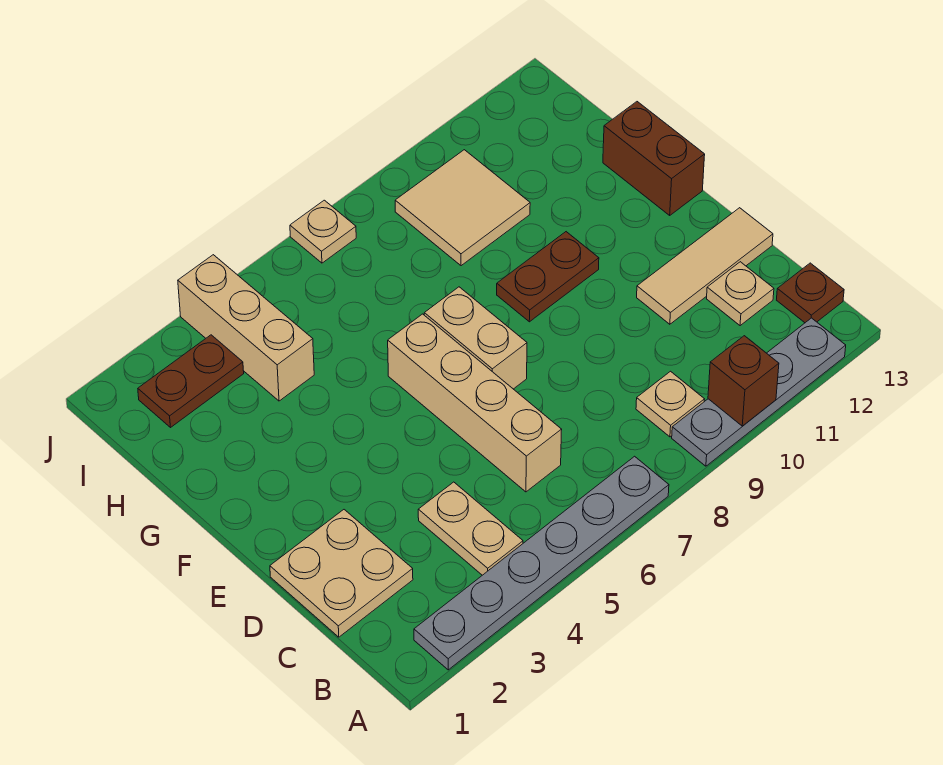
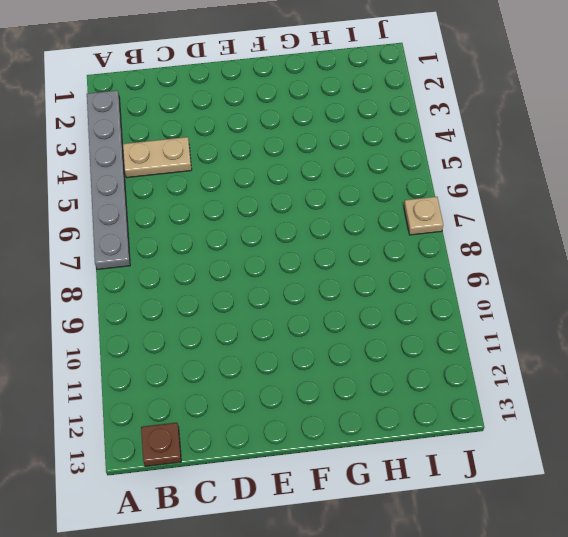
none -> grey plate A9:A12 level 1
none -> tan plate B9 level 1
none -> tan plate C1:D2 level 1

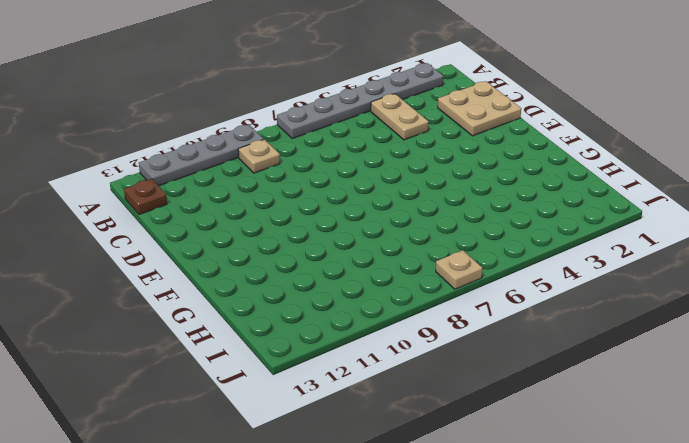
none -> tan brick C6:F6 level 1
none -> tan plate C12 level 1
none -> tan tile D11:D13 level 1

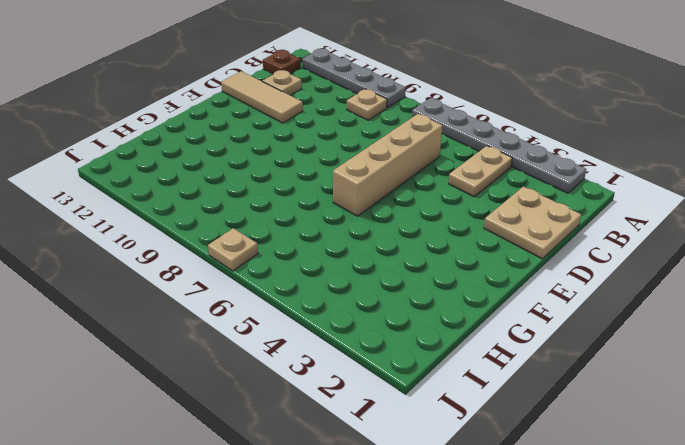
none -> tan brick E7:F7 level 1
none -> brown plate F9:F10 level 1
none -> brown brick F13:G13 level 1

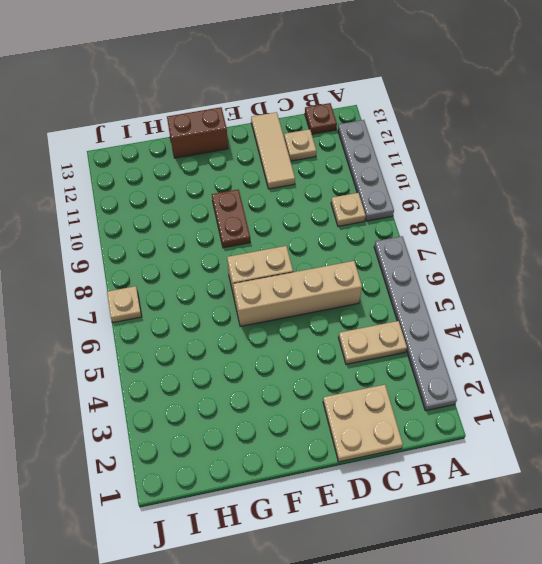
none -> tan brick H4:J4 level 1
none -> tan tile H9:I10 level 1
none -> brown plate I2:I3 level 1

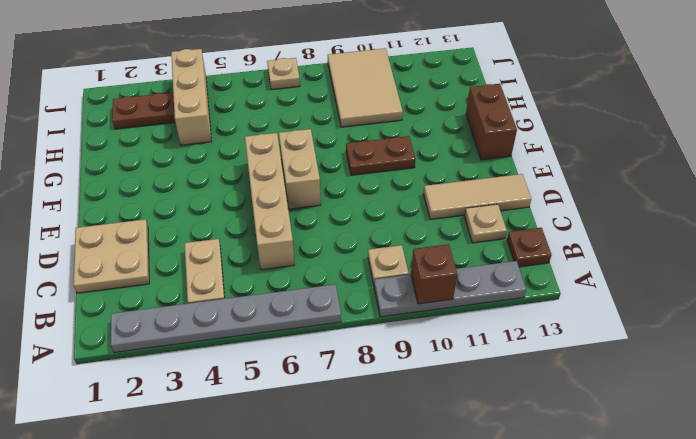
tan tile H9:J10 level 1 -> tan tile H9:I10 level 1

